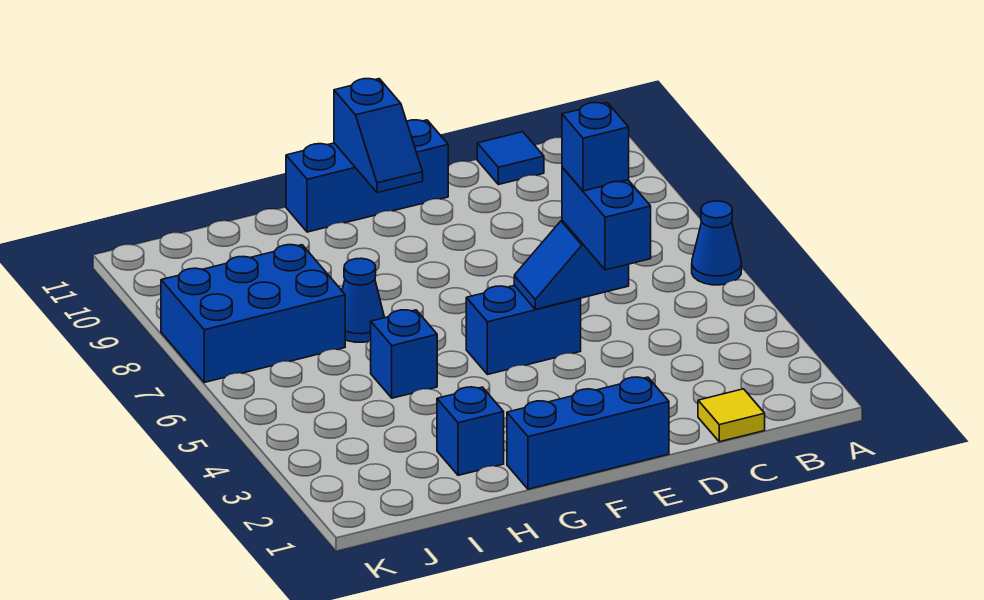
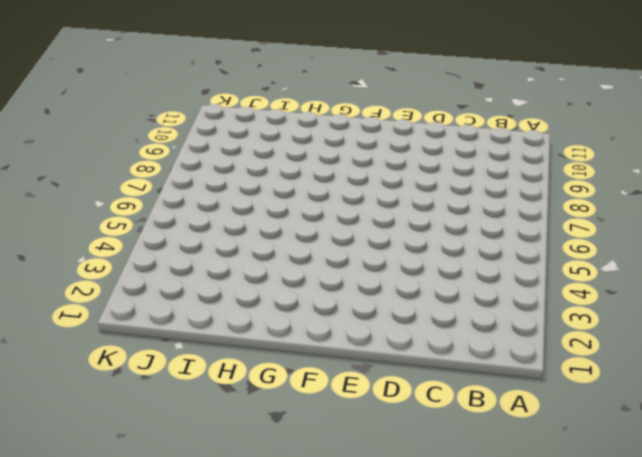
none -> blue cone A6 level 1
none -> yellow tile C1 level 1
none -> blue tile C11 level 1

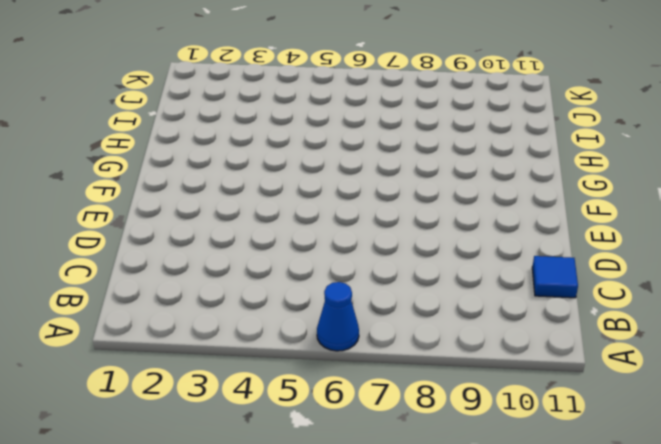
none -> yellow tile C1 level 1
none -> blue brick E1:G1 level 1
none -> blue brick E5:F5 level 1

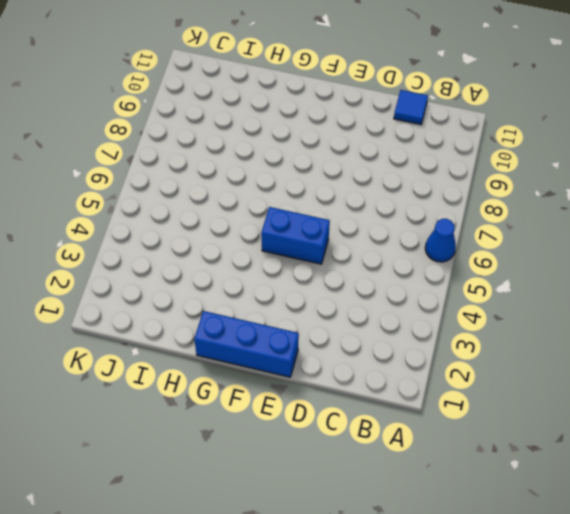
none -> yellow tile C1 level 1
none -> blue brick E11:G11 level 1
none -> blue brick H2 level 1

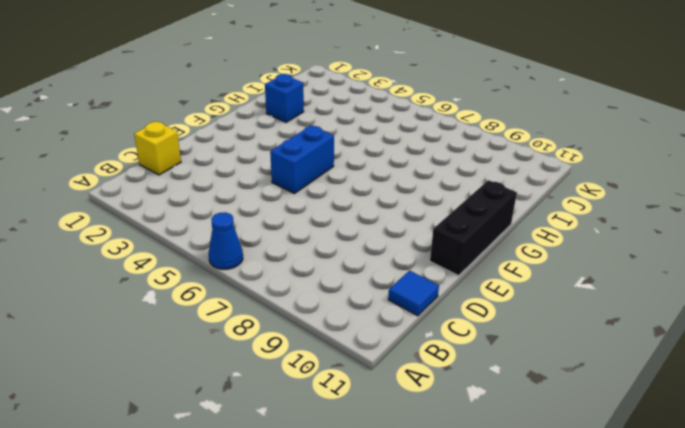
yellow brick C1 level 1 -> yellow tile C1 level 1
black brick E11:G11 level 1 -> blue brick E11:G11 level 1
none -> blue brick E1:G1 level 1
none -> blue brick H5 level 1
none -> blue cone H7 level 1

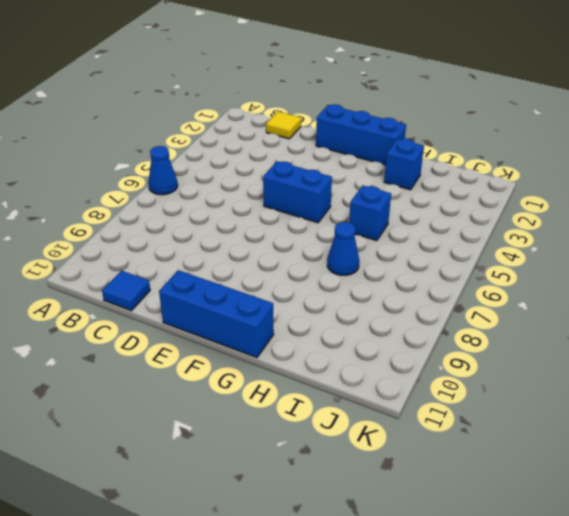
none -> blue brick I7:K8 level 1
none -> blue slope D5:E5 level 2 top D
none -> blue slope F10:F11 level 2 top 11

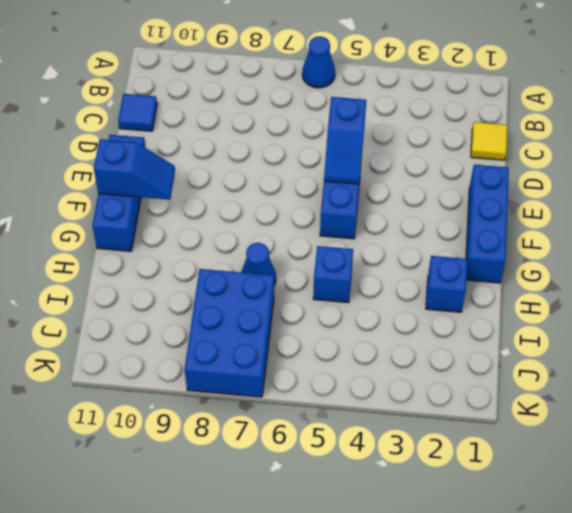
none -> blue brick D4:D5 level 3
none -> blue brick D5 level 4

